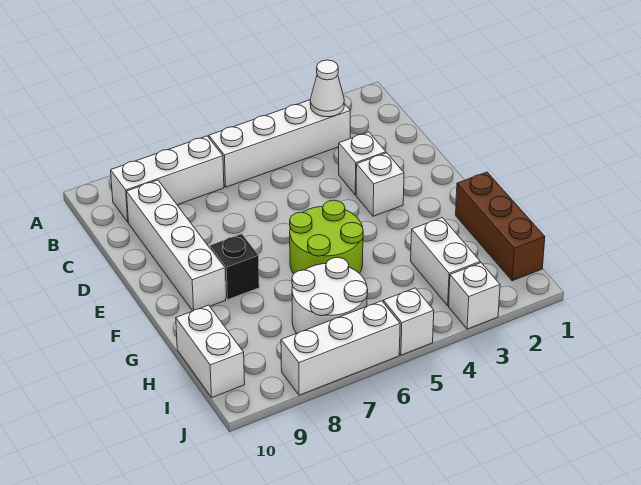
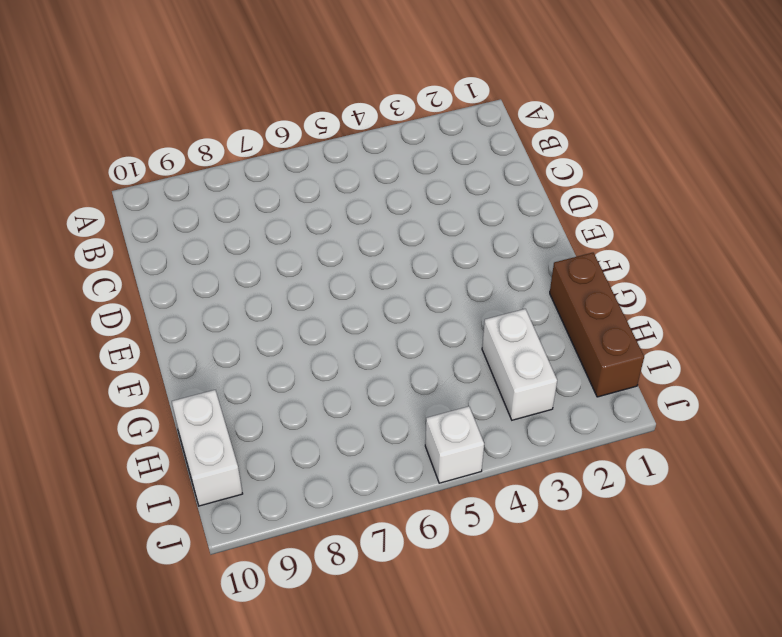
none -> white brick B3:B6 level 1
none -> white brick B7:B9 level 1
none -> white brick C9:F9 level 1

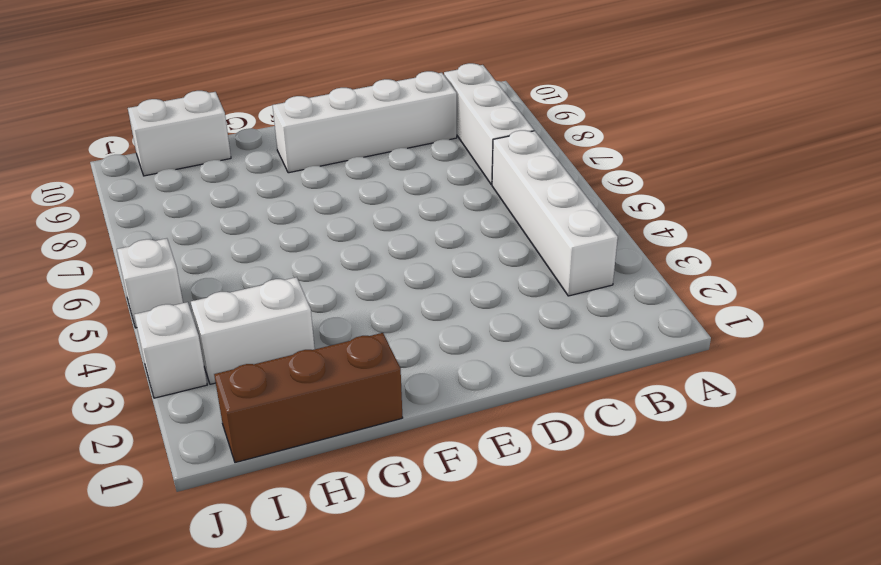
none -> white brick D3 level 1
none -> white brick E3 level 1
none -> lime round brick F5:G6 level 1

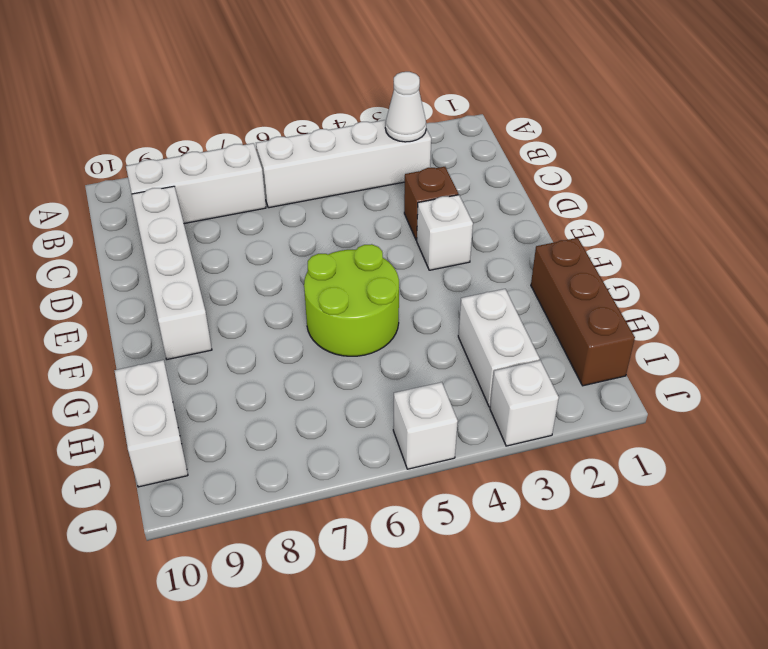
brown brick D3 level 1 -> white brick D3 level 1
none -> black brick F8 level 1
none -> white round brick H6:I7 level 1
none -> white brick J6:J8 level 1

